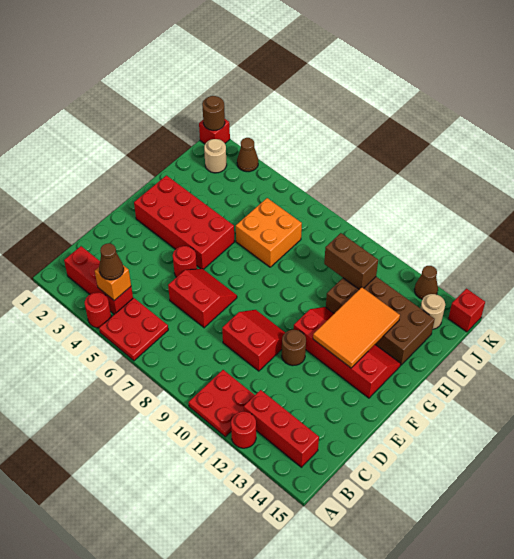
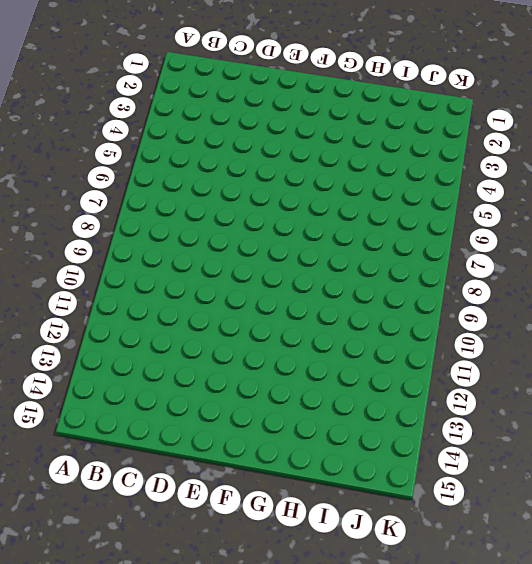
none -> red round brick A4 level 1
none -> red plate A5:B6 level 1
none -> red plate A10:B11 level 1

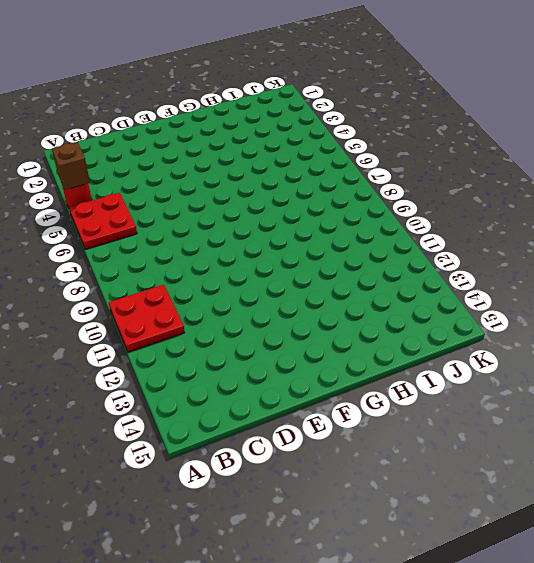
brown brick A4 level 2 -> none
none -> red round brick A12 level 1
none -> red brick B2:B4 level 1
none -> red brick B12:B14 level 1

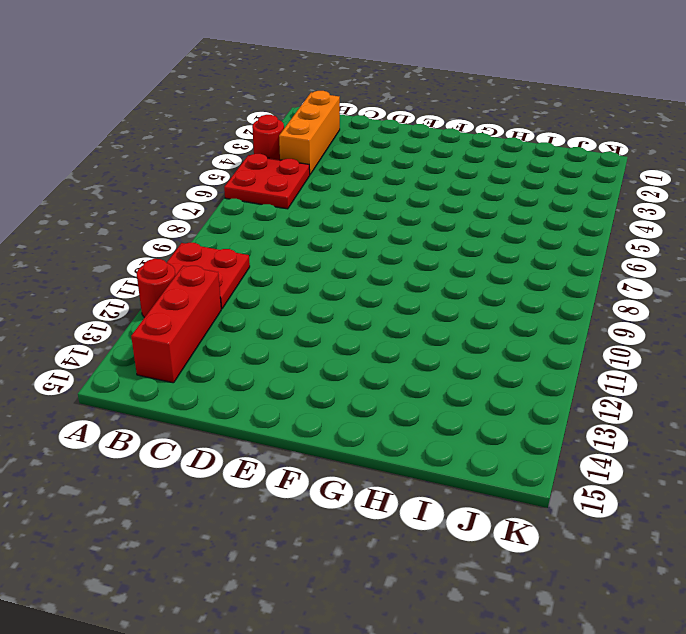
orange brick B2:B4 level 1 -> red brick B2:B4 level 1
none -> red slope D6:E7 level 1 top D
none -> red slope D9:E10 level 1 top D
none -> red round brick E5 level 1

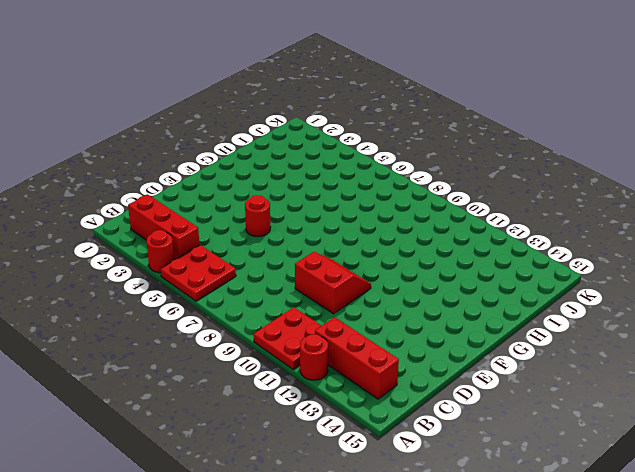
none -> red slope D6:E7 level 1 top D
none -> brown round brick E11 level 1
none -> red brick F2:G5 level 1

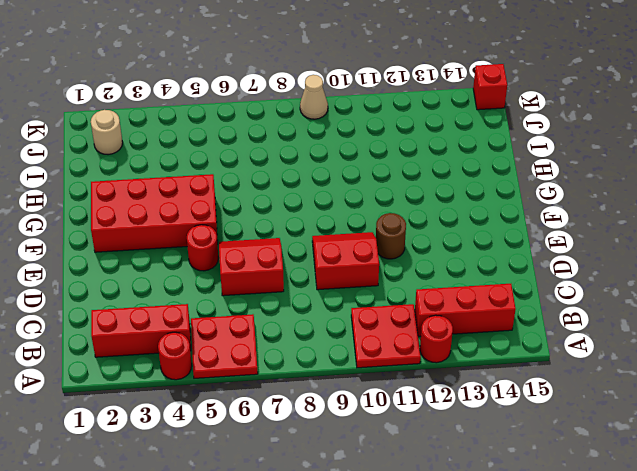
tan cone K9 level 1 -> none
none -> red slope F11:G14 level 1 top F
none -> orange brick H6:I7 level 1
none -> brown brick H11:I14 level 1

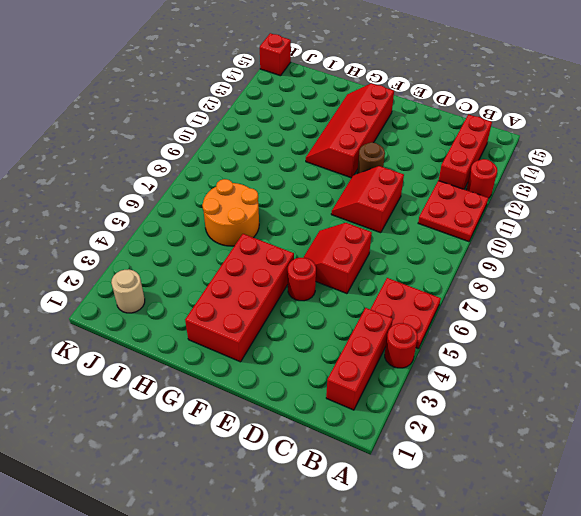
orange round brick H6:I7 level 1 -> orange brick H6:I7 level 1
none -> brown brick H11:I14 level 1
none -> tan round brick J14 level 1
none -> red brick K1 level 1

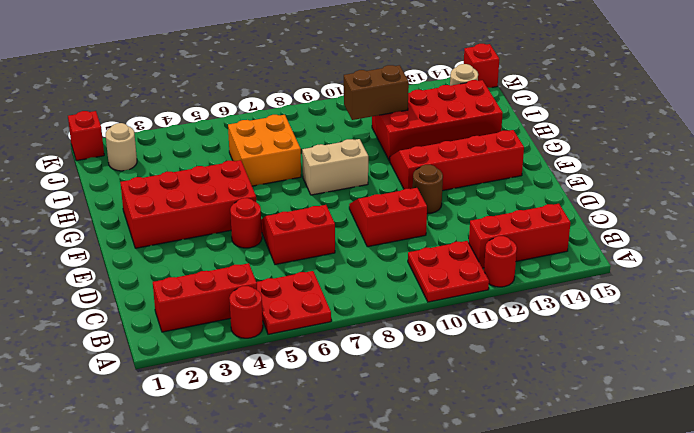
tan brick G8:G9 level 1 -> none
red brick H11:I14 level 1 -> brown brick H11:I14 level 1
none -> brown cone K3 level 1
none -> brown cone K13 level 1
none -> orange brick B4 level 2

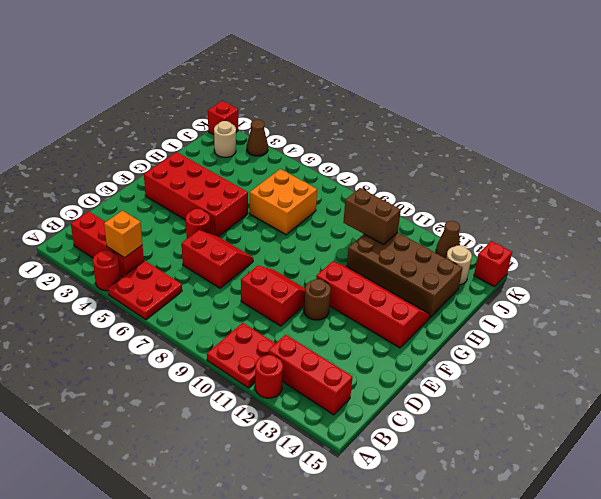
none -> orange tile F12:H13 level 2
none -> brown round brick K1 level 2
none -> brown cone B4 level 3

